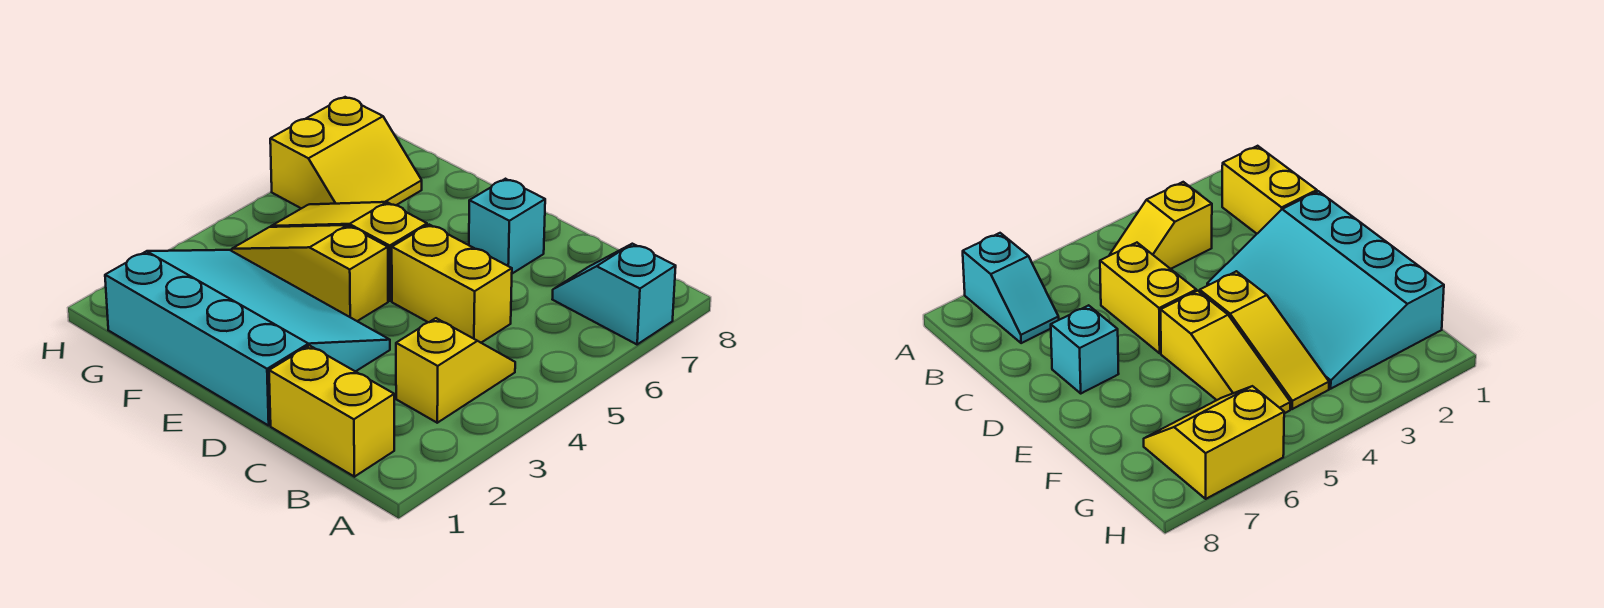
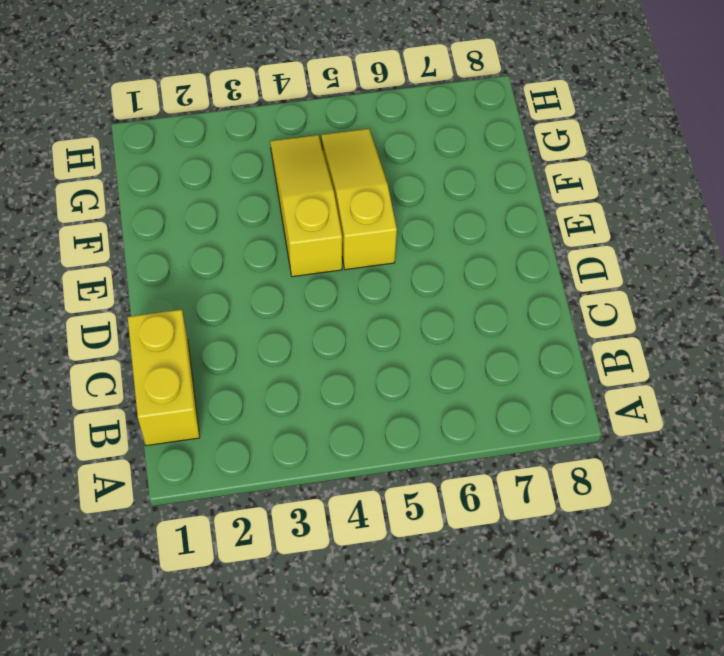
none -> cyan slope A7:B7 level 1 top A
none -> yellow slope B3:B4 level 1 top 3

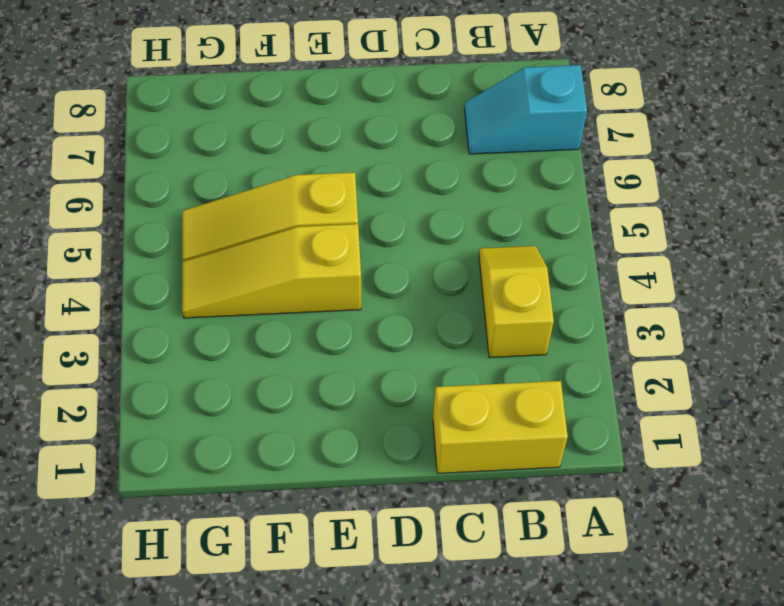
none -> yellow brick C5:D5 level 1
none -> cyan slope D1:G3 level 1 top 1

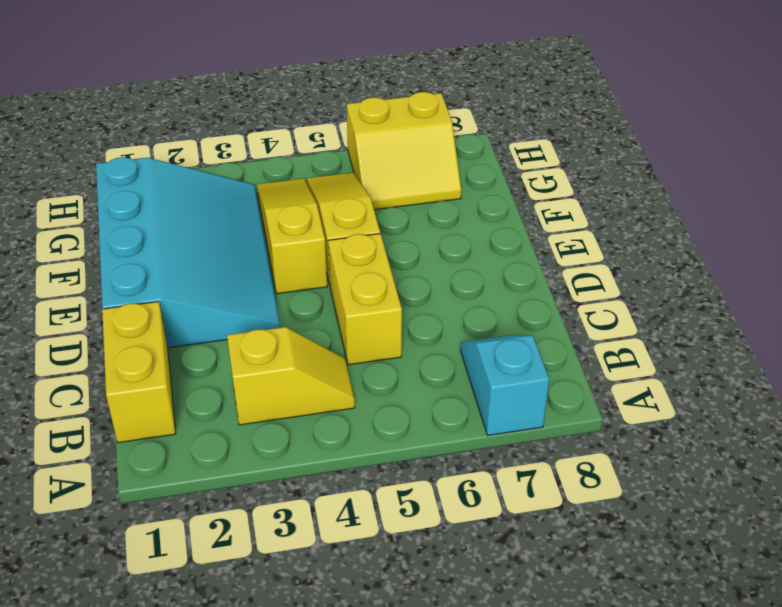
none -> cyan brick D7 level 1

